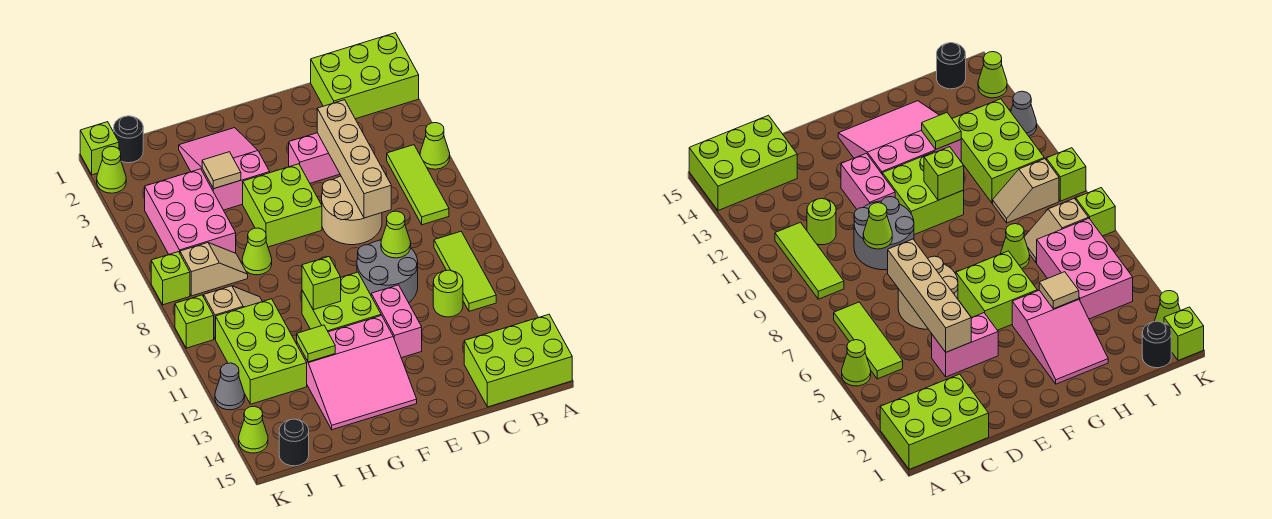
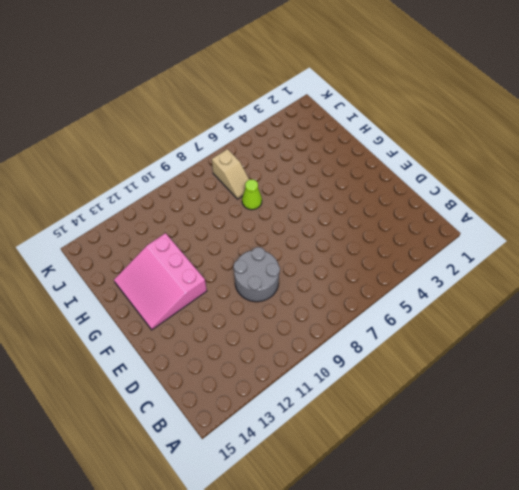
none -> lime brick A1:C2 level 1
none -> lime cone A5 level 1
none -> lime brick A14:C15 level 1
none -> lime tile B5:B7 level 1

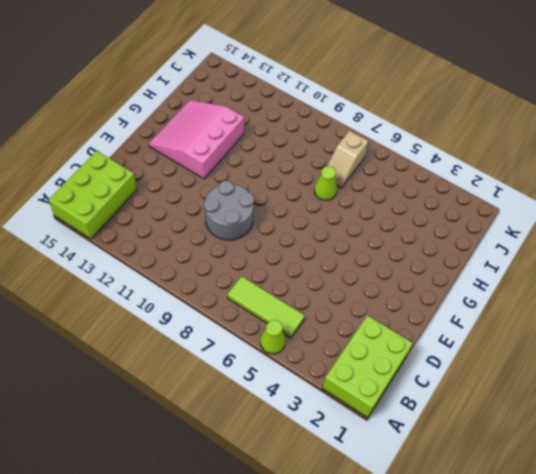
none -> lime tile B9:B11 level 1
none -> lime round brick C11 level 1
none -> pink brick D4:E4 level 1
none -> tan round brick D6:E7 level 1

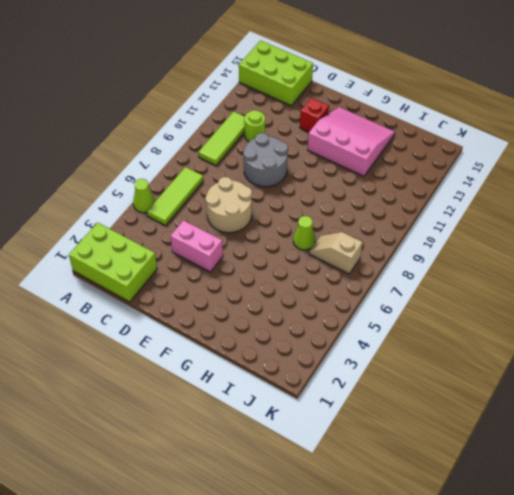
red brick E13 level 1 -> none
none -> pink brick E11:E12 level 1
none -> lime brick F5:G6 level 1
none -> lime brick F10:G11 level 1
none -> pink slope G2:H4 level 1 top 4

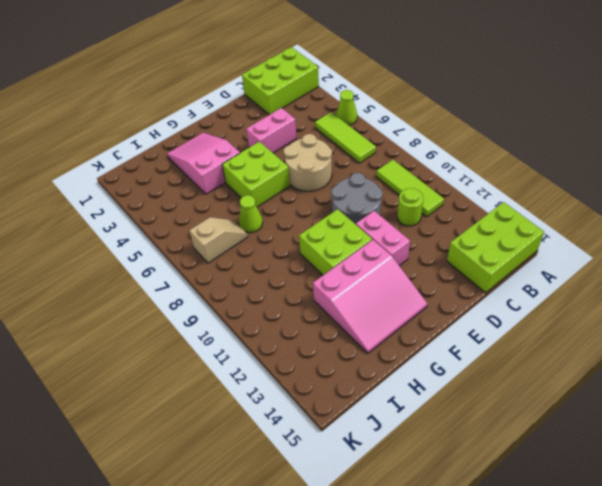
none -> pink brick I4:J6 level 1
none -> tan slope I9:J9 level 1 top J
none -> lime brick I10:J12 level 1
none -> black round brick J1 level 1

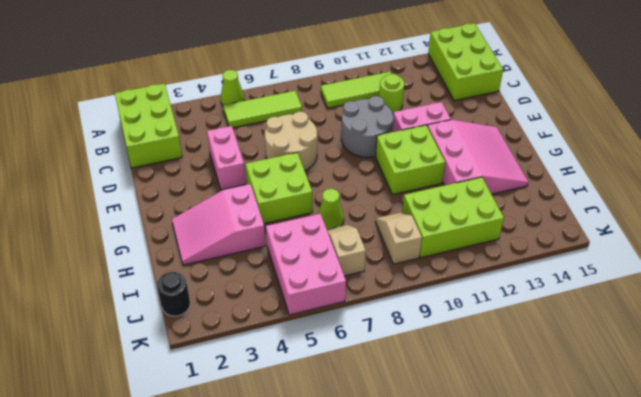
pink brick I5:K6 level 1 -> pink brick I4:J6 level 1
none -> black round brick J15 level 1
none -> lime brick K1 level 1
none -> lime cone K2 level 1
none -> lime brick K7 level 1

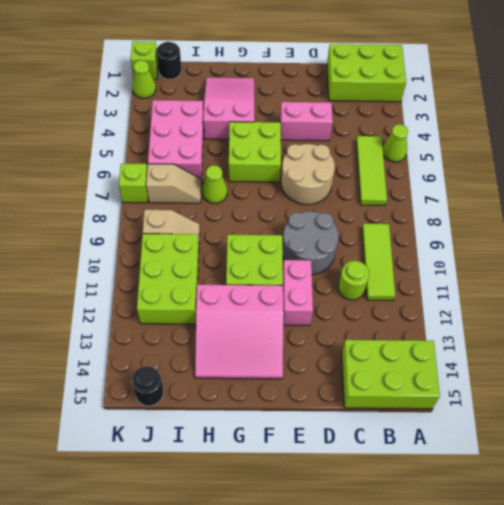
none -> lime brick K9 level 1
none -> grey cone K12 level 1
none -> lime cone K14 level 1
none -> tan brick D4:D7 level 2

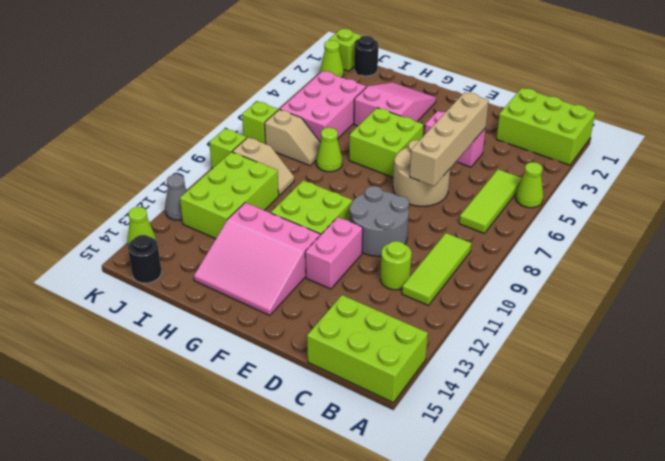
none -> lime cone D9 level 2
none -> lime brick G10 level 2
none -> tan tile H4 level 2
none -> lime tile H12 level 2

